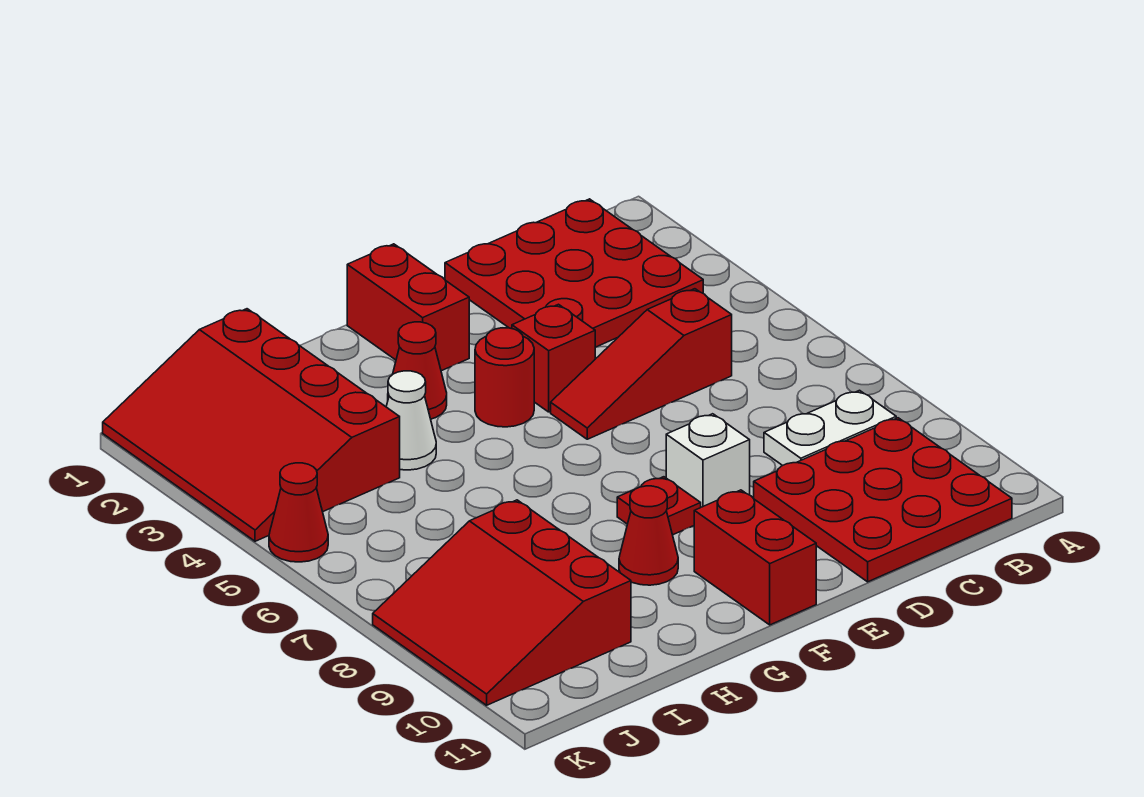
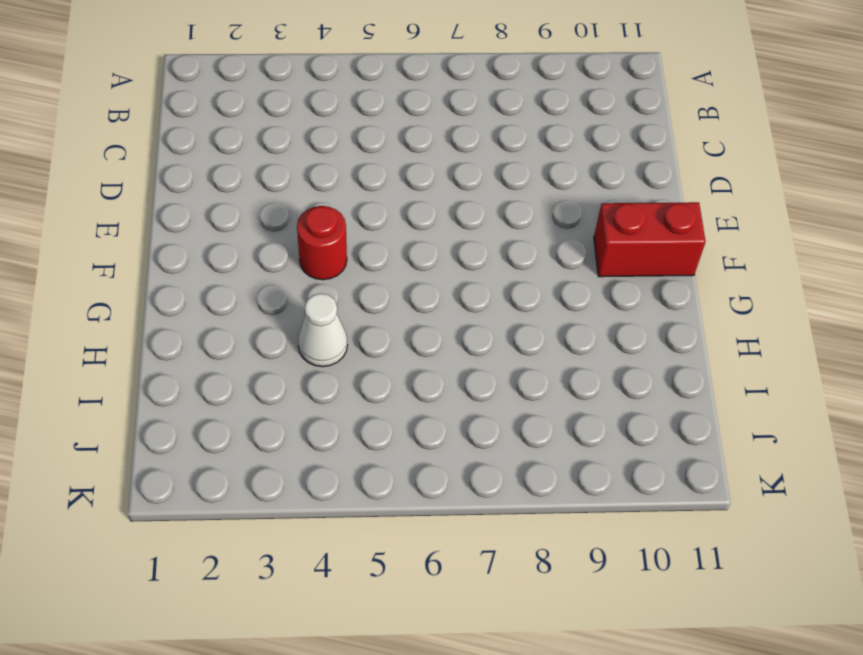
none -> red plate B1:D3 level 1
none -> white plate B8:C8 level 1
none -> red plate B9:D11 level 1

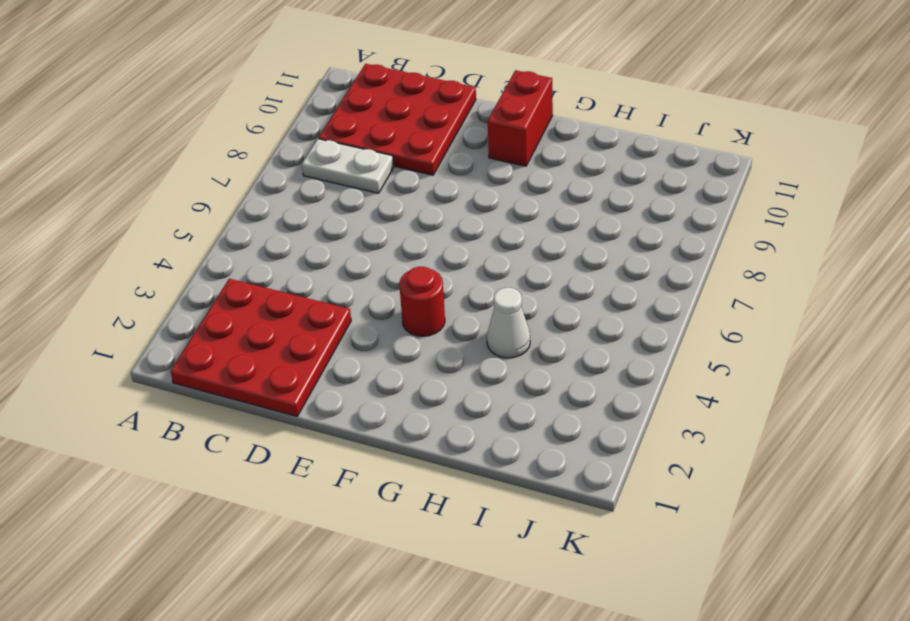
none -> red slope C5:E5 level 1 top C
none -> red brick E4 level 1
none -> white brick E8 level 1

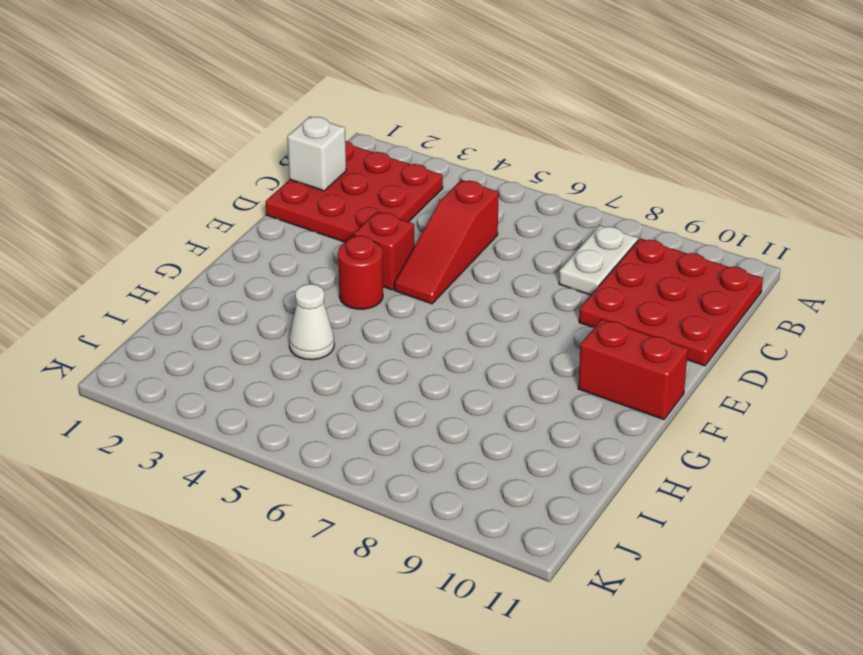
white brick C1 level 2 -> white brick E8 level 1
none -> red brick F1:F2 level 1
none -> red plate F8 level 1
none -> red cone G3 level 1

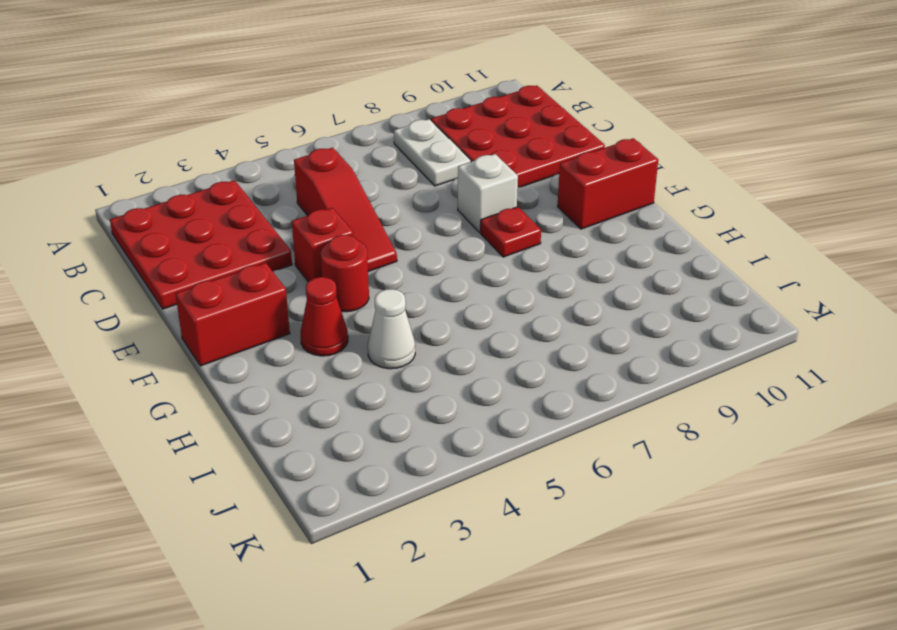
none -> red cone G9 level 1
none -> red slope I1:K4 level 1 top I
none -> red slope I8:K10 level 1 top I

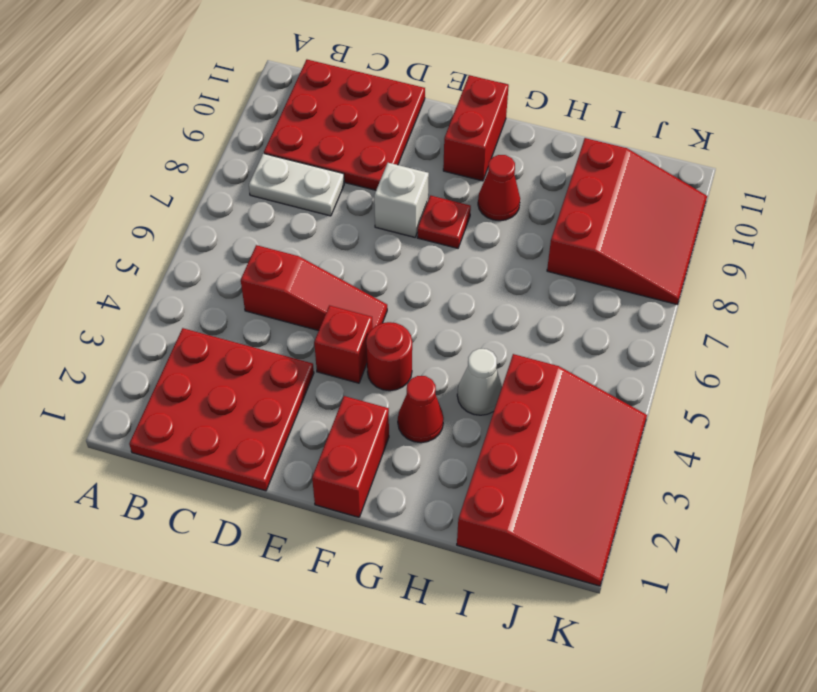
none -> red cone K5 level 1

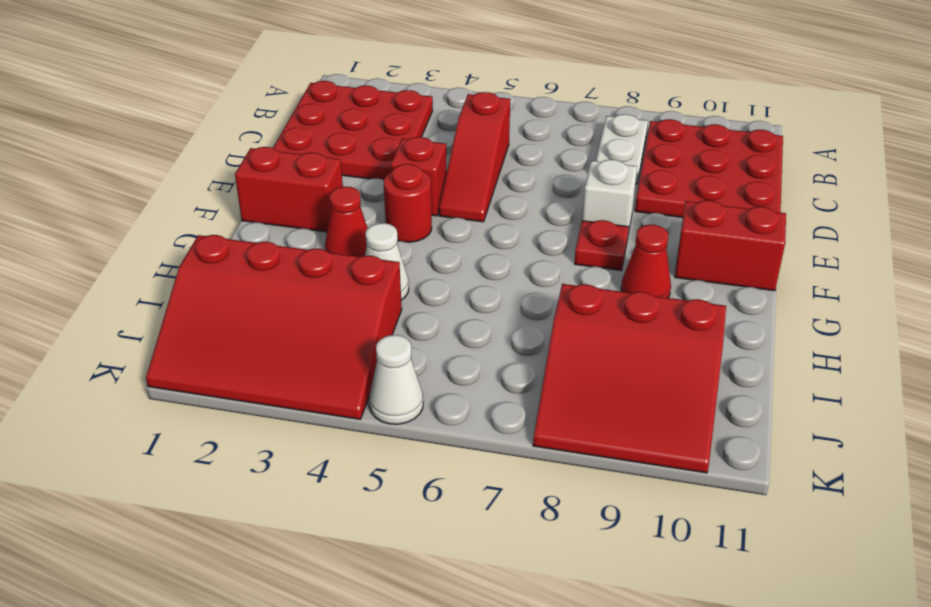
white cone K5 level 1 -> red cone K5 level 1

